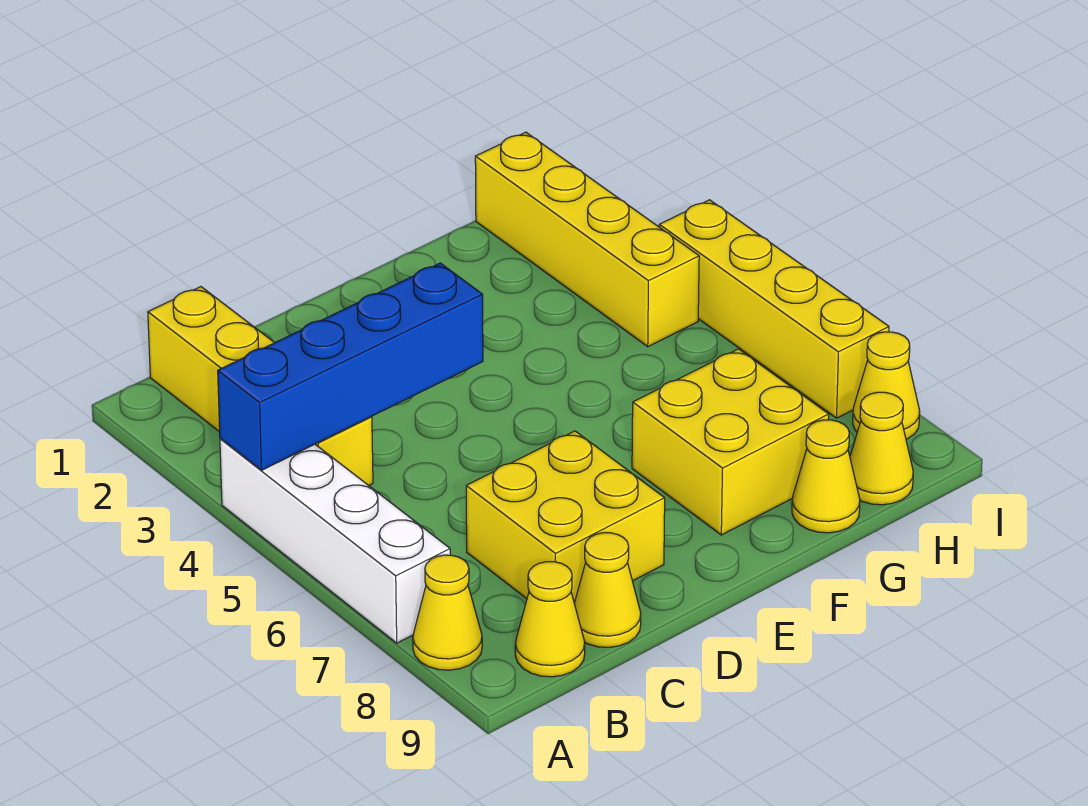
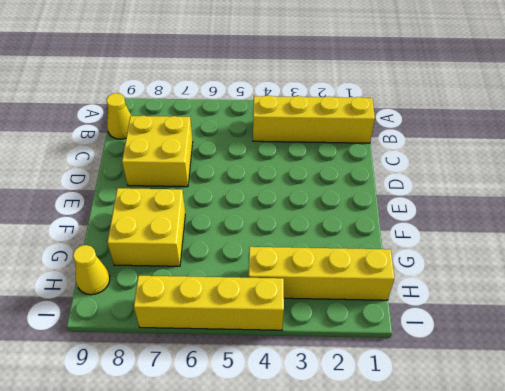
none -> white brick A4:A7 level 1
none -> yellow cone A8 level 1
none -> yellow cone C9 level 1

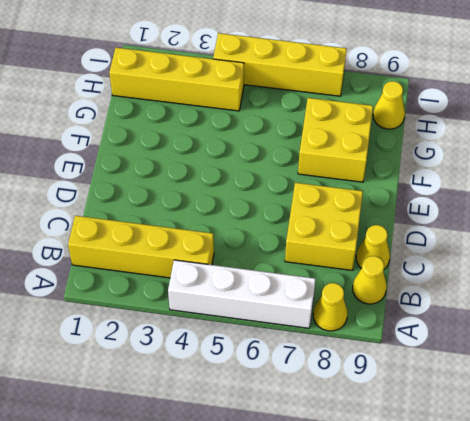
none -> yellow cone G9 level 1
none -> yellow cone I8 level 1
none -> blue brick A4:D4 level 2

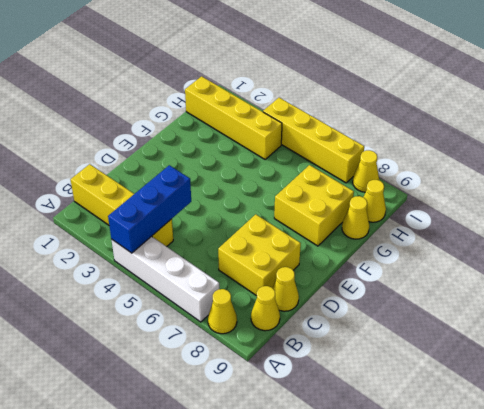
blue brick A4:C4 level 2 -> blue brick A4:D4 level 2

